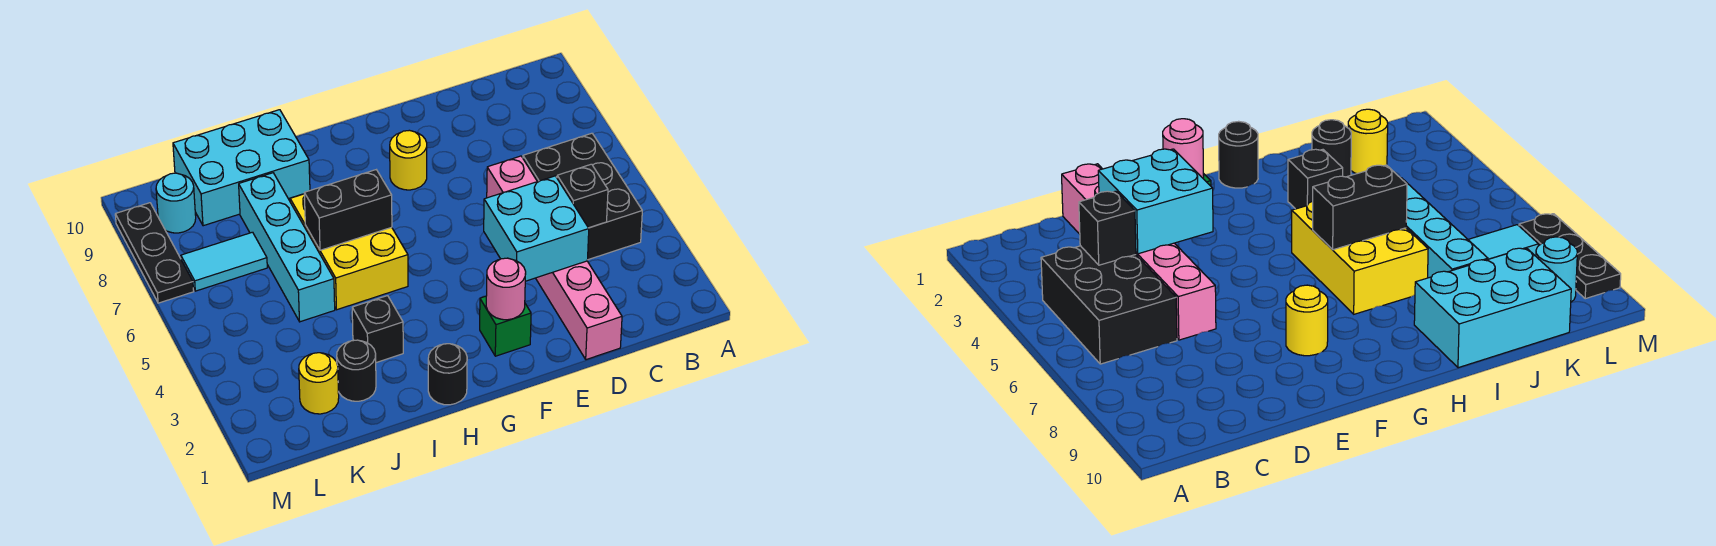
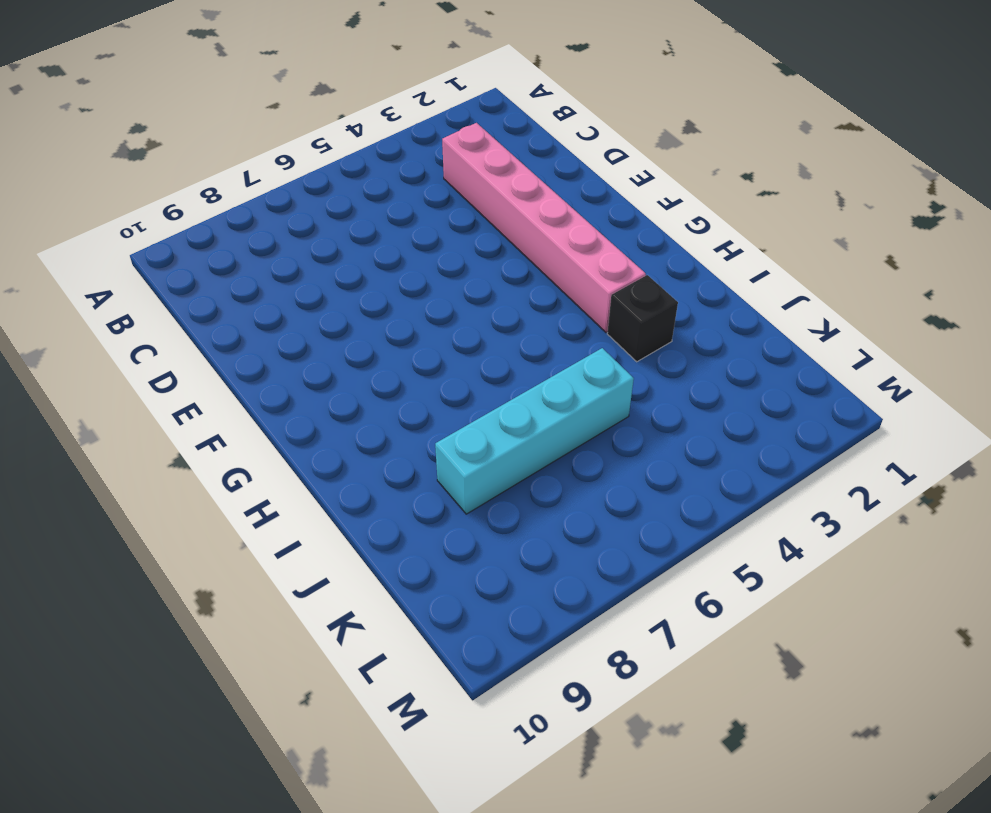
pink brick C3:H3 level 1 -> pink brick D1:D6 level 1
none -> black brick B4:C6 level 1
none -> green brick F2 level 1
none -> yellow round brick F8 level 1

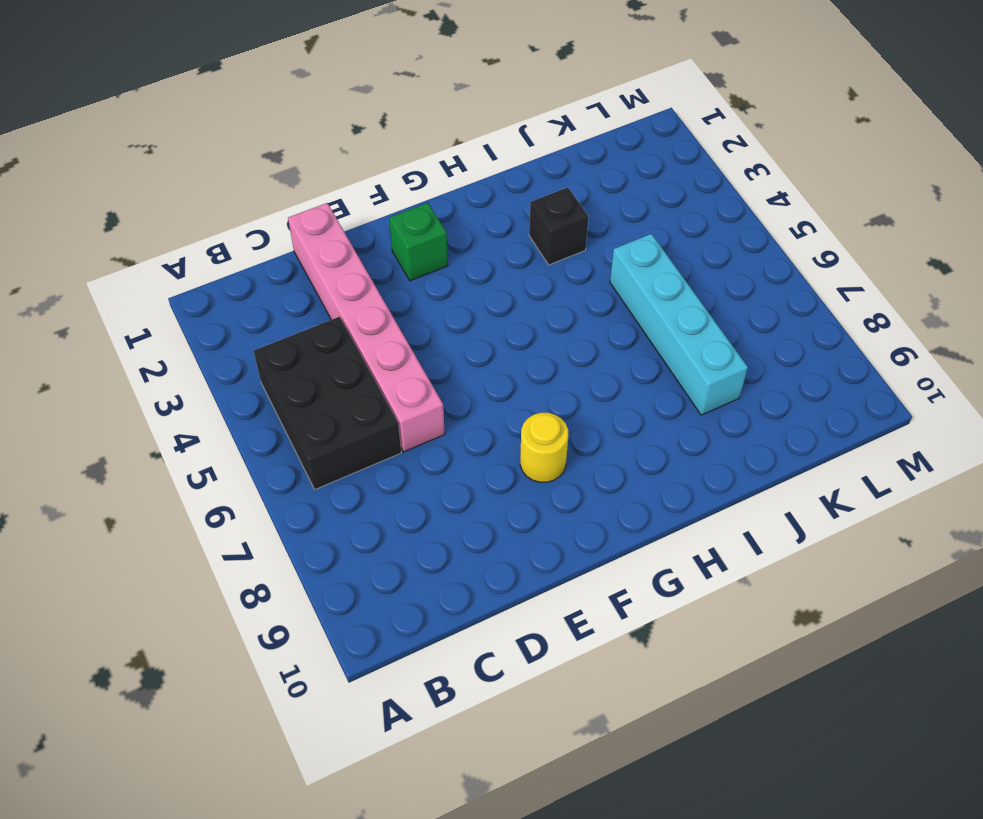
none -> black round brick H1 level 1
none -> yellow brick H5:I7 level 1
none -> cyan brick I9:K10 level 1

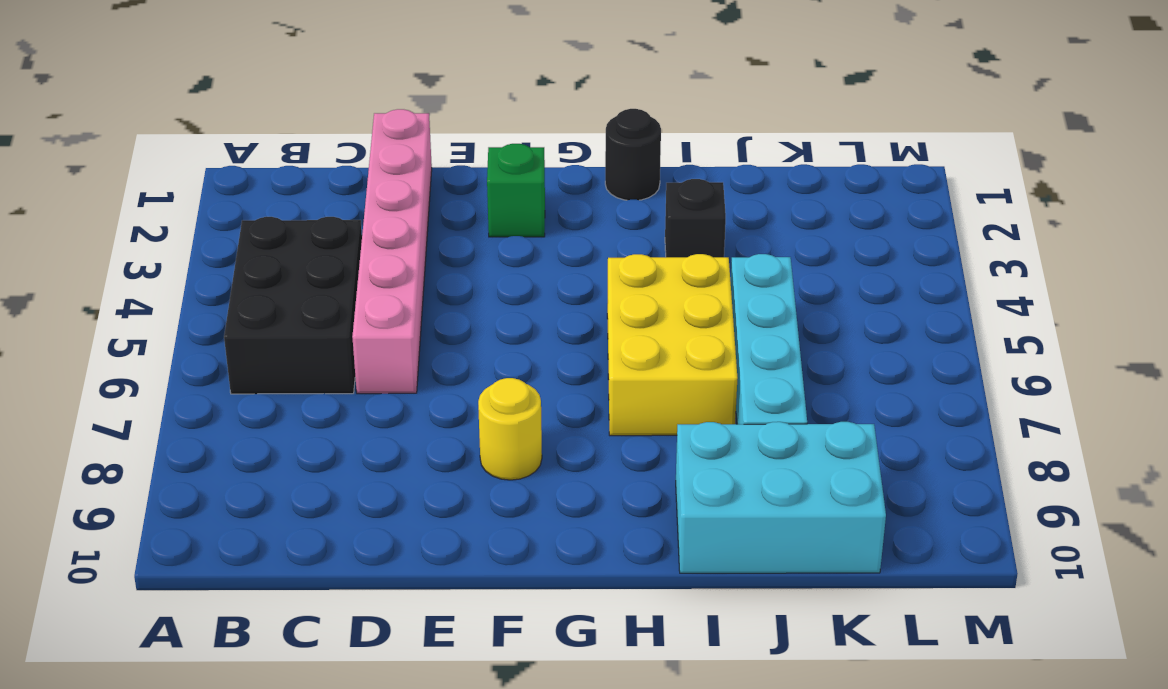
none -> black round brick J2 level 1
none -> yellow round brick K2 level 1
none -> cyan tile K7:L7 level 1

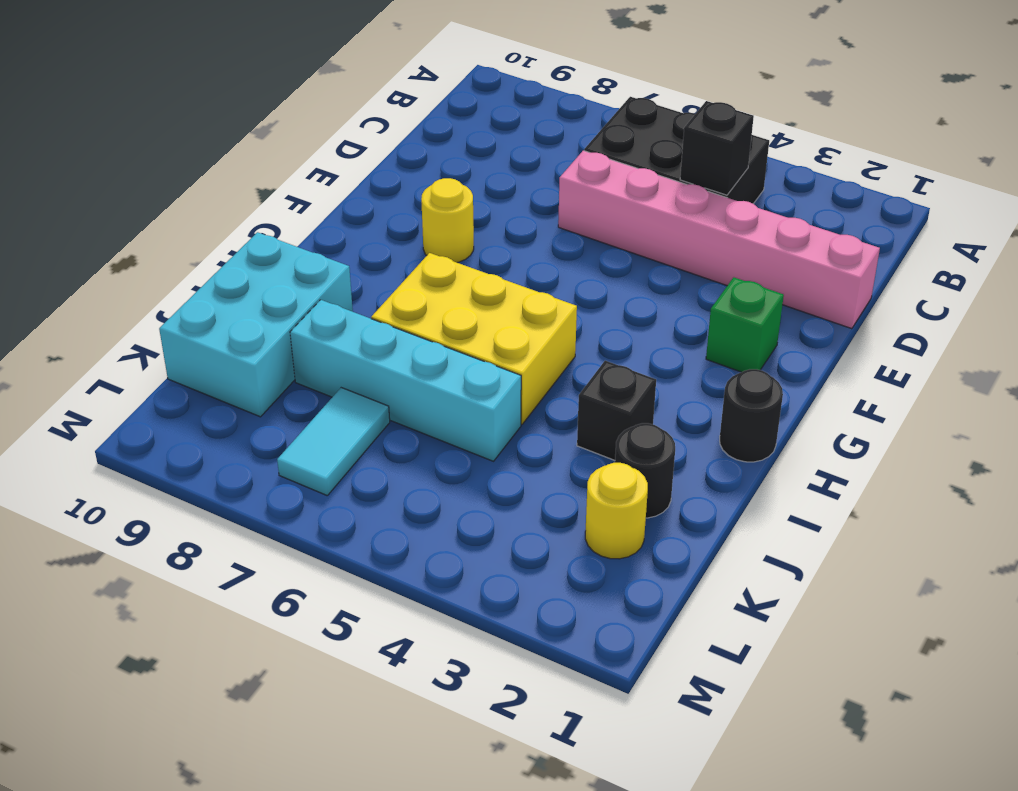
none -> cyan round brick L9 level 1
none -> black plate M7:M9 level 1
none -> cyan brick D3:E4 level 2

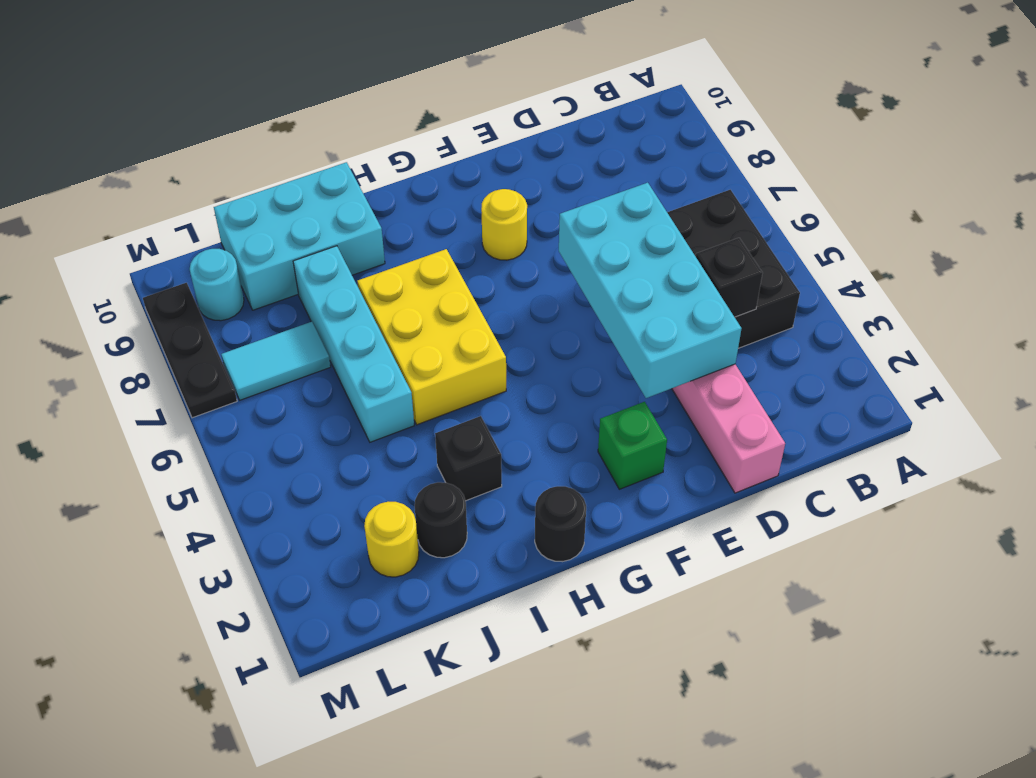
cyan brick D3:E6 level 2 -> cyan brick D3:E4 level 2
none -> pink round brick F2 level 2
none -> black brick H6:I6 level 2

